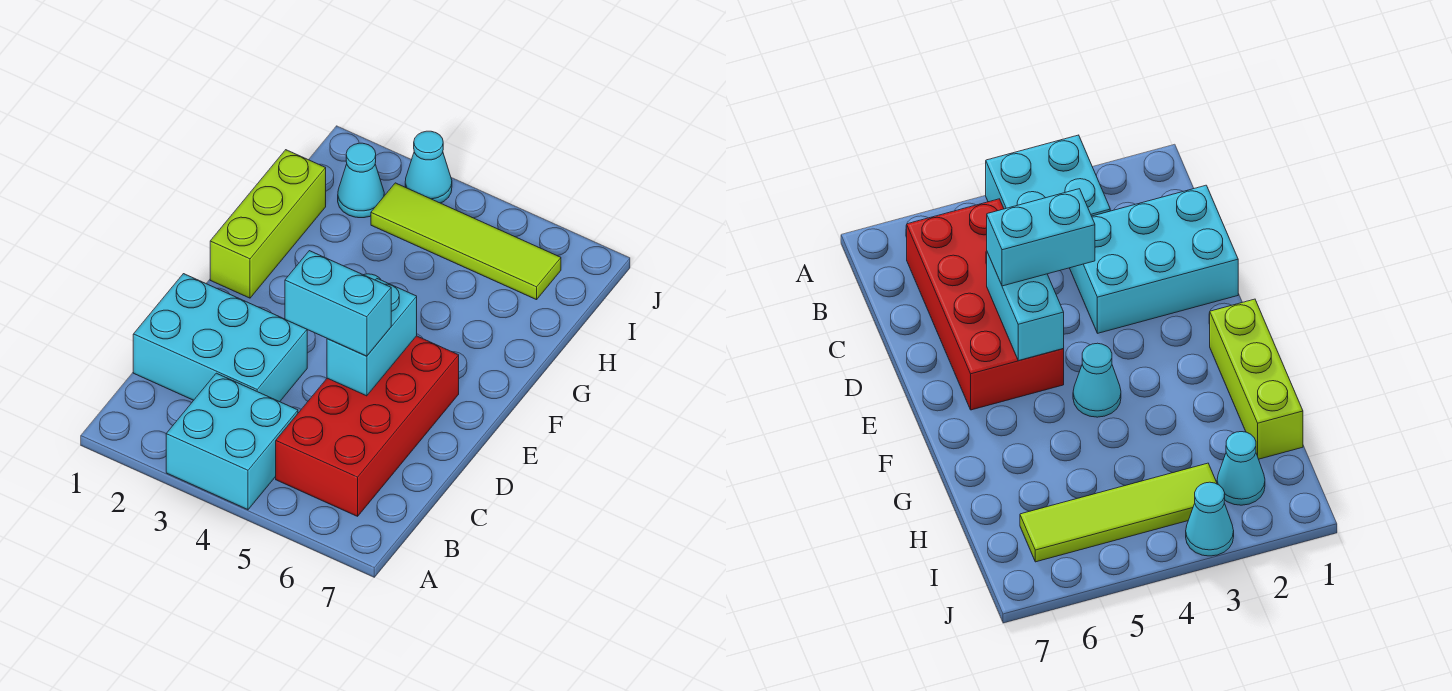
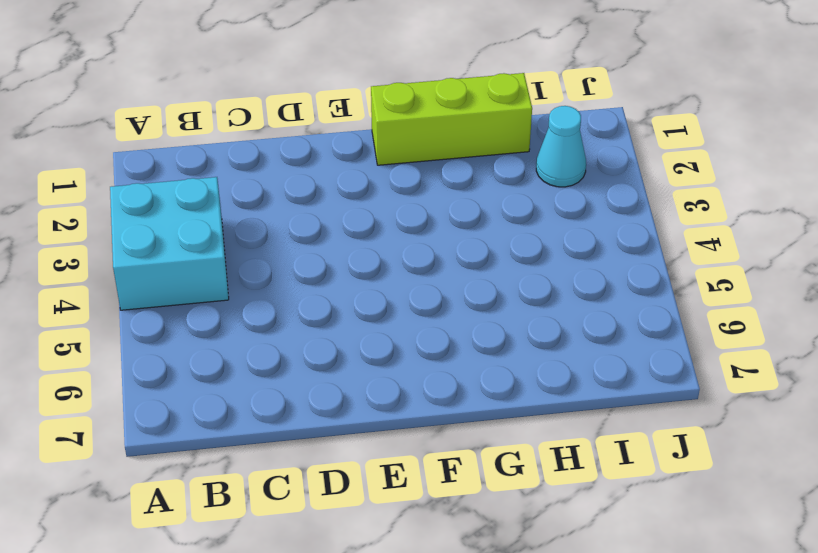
none -> red brick B5:E6 level 1
none -> cyan brick C1:D3 level 1

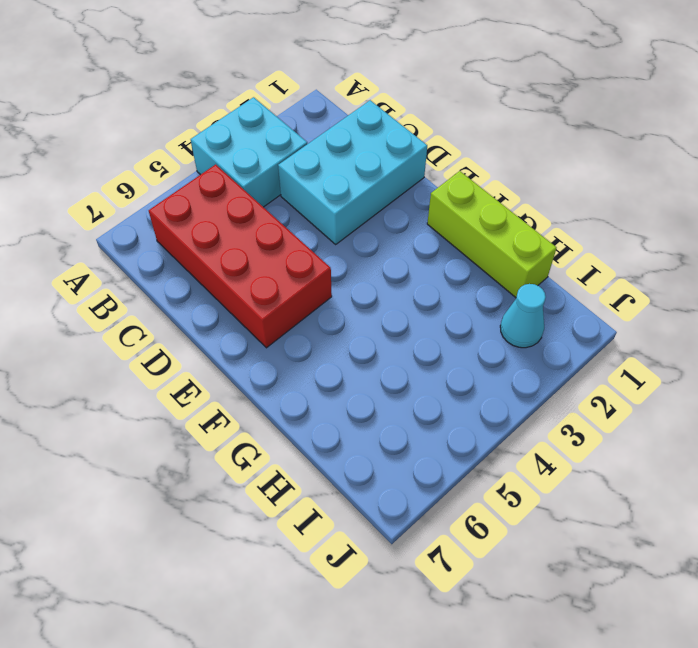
none -> cyan cone F4 level 1
none -> lime tile I3:I6 level 1

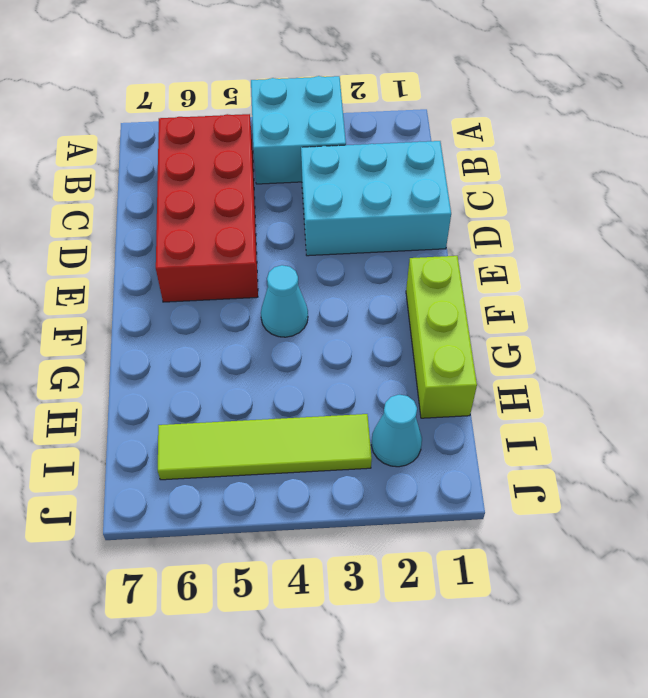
none -> cyan cone J3 level 1
none -> cyan brick D5:E5 level 2

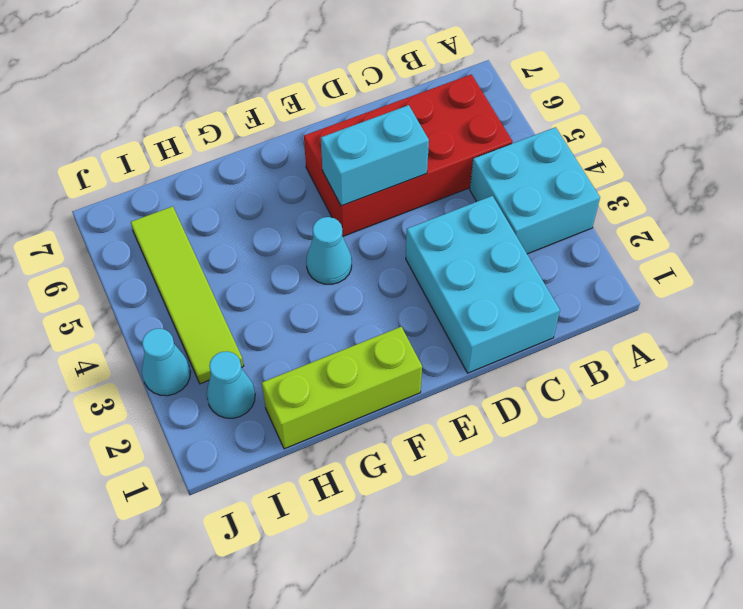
none -> cyan brick D4:D5 level 3

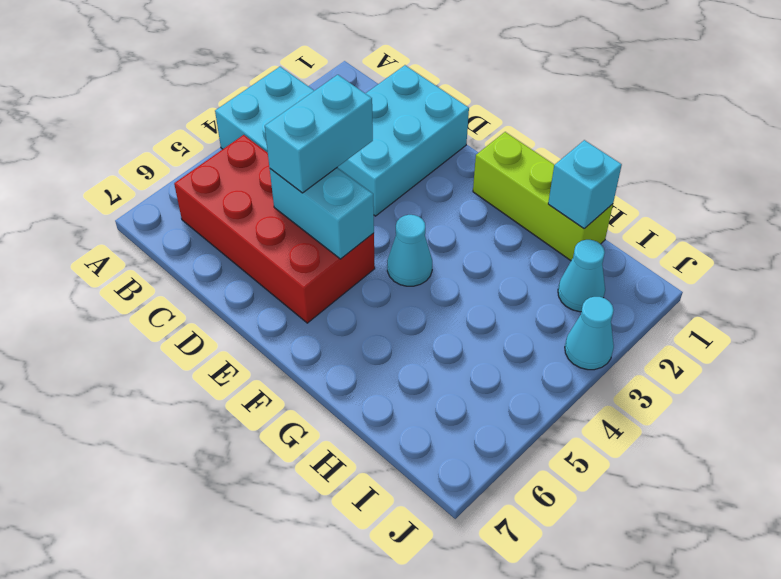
cyan brick H1 level 2 -> none
none -> lime tile I3:I6 level 1

